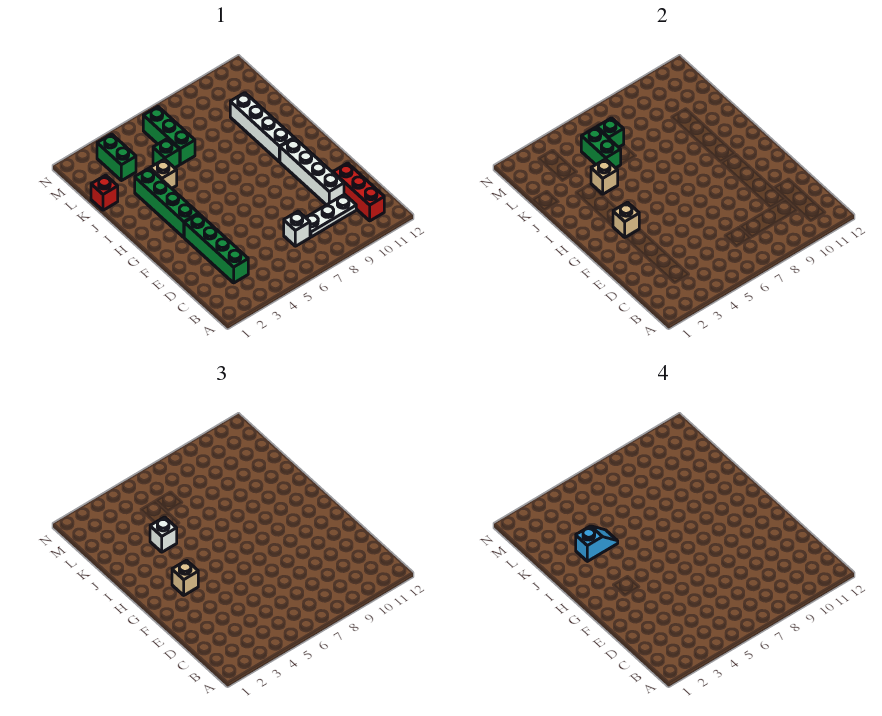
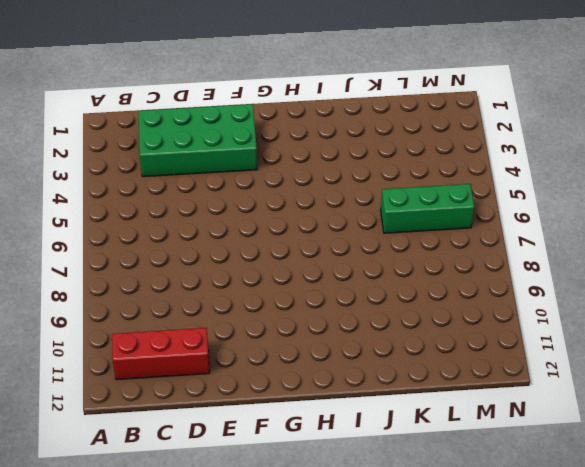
green brick C2:F3 level 1 -> green brick C3:F3 level 1
none -> white brick C7 level 1
none -> white plate C8:C10 level 1
none -> white brick D10:G10 level 1

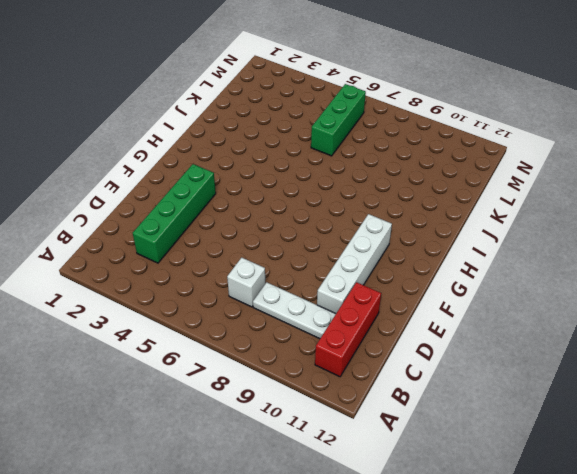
none -> green brick G3:J3 level 1
none -> white brick H10:K10 level 1
none -> tan brick J4 level 1

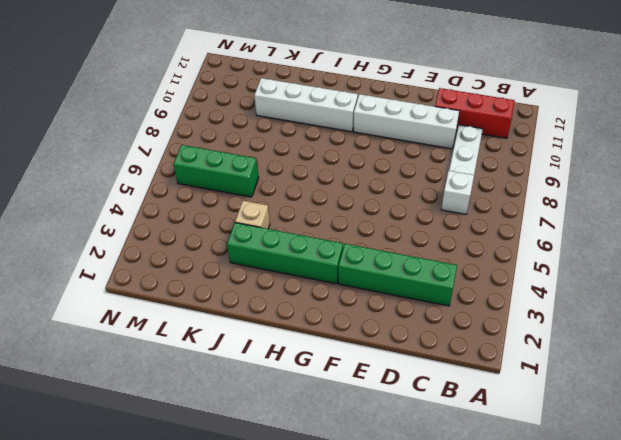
none -> red brick K1 level 1
none -> green brick K5 level 1
none -> green brick L3:M3 level 1

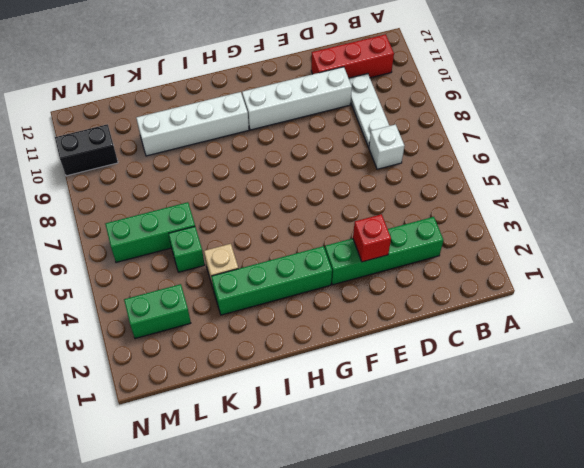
red brick E3 level 2 -> red brick K1 level 1
black brick M10:N10 level 1 -> none
none -> tan brick G3 level 2
none -> tan brick J4 level 2
none -> green brick K5:L5 level 2

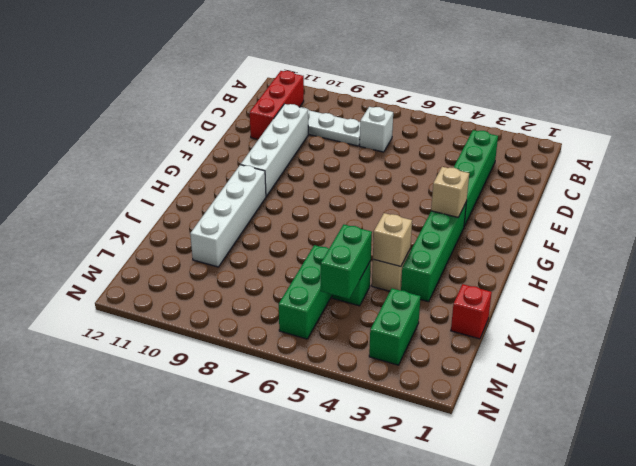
none -> green brick L6 level 2
none -> tan brick G3 level 3
none -> white brick J4 level 3

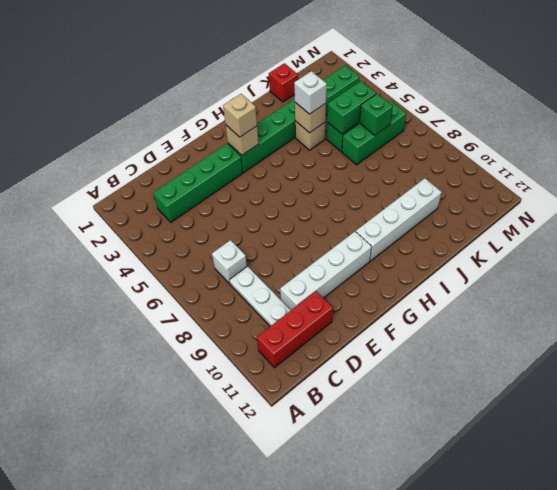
none -> cyan slope J3:J4 level 4 top 3

